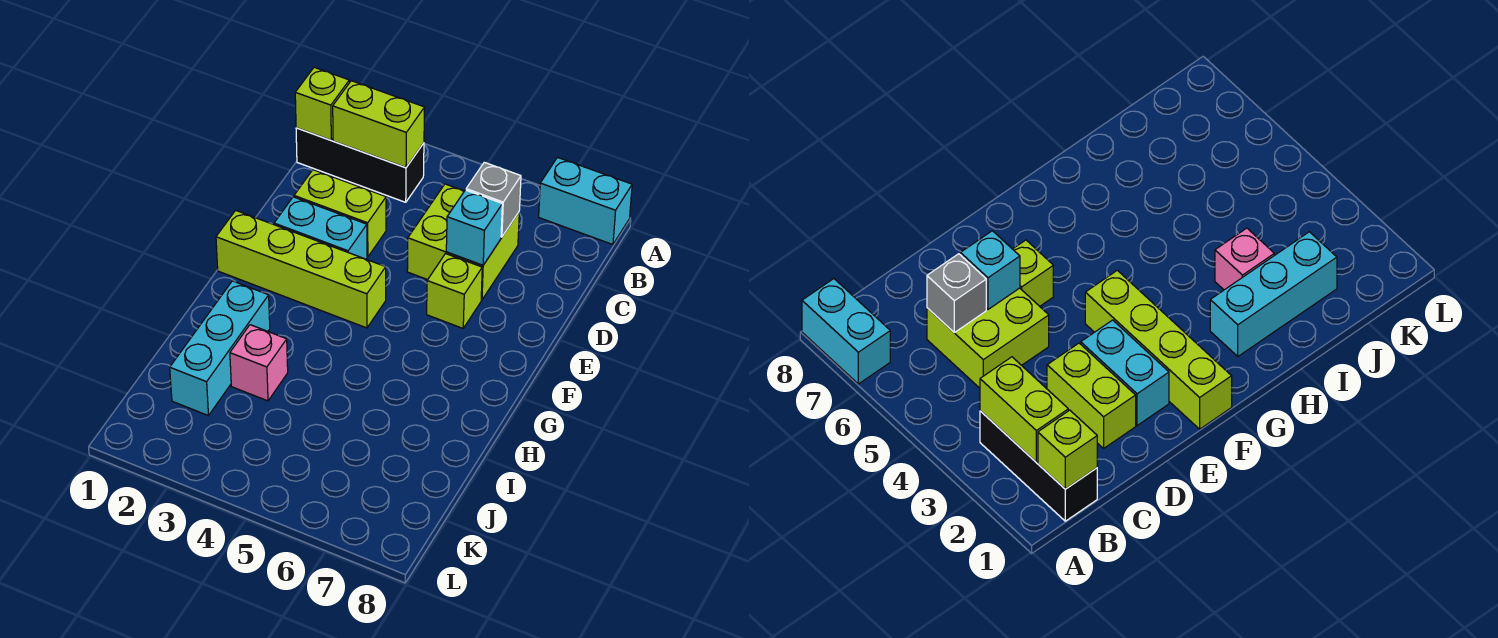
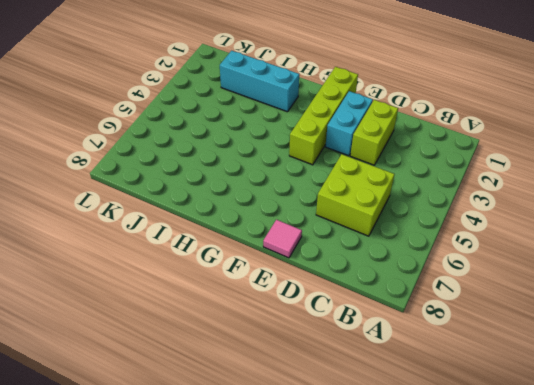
pink tile E8 level 1 -> none
none -> cyan brick A7:A8 level 1
none -> black brick B1:B3 level 1
none -> lime brick E6 level 1

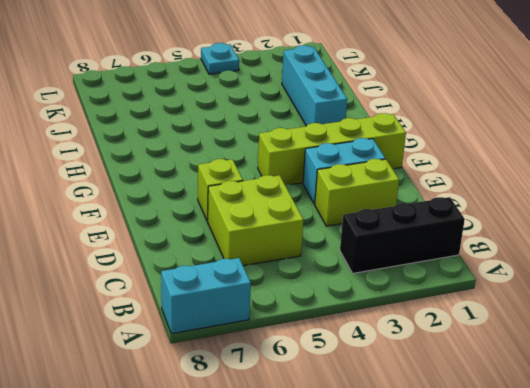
cyan plate L4 level 1 -> none
none -> pink brick I3 level 1
none -> lime brick B1 level 2
none -> lime brick B2:B3 level 2

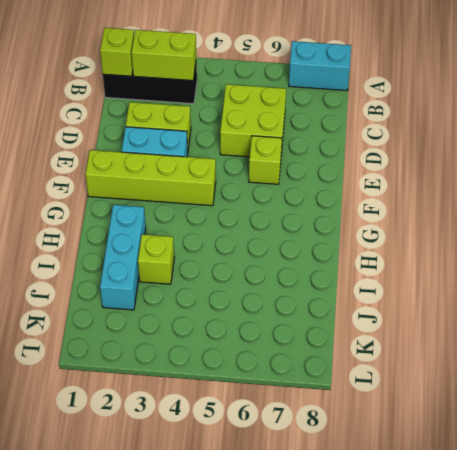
lime brick I3 level 1 -> pink brick I3 level 1
none -> grey brick C6 level 2
none -> cyan brick D6 level 2

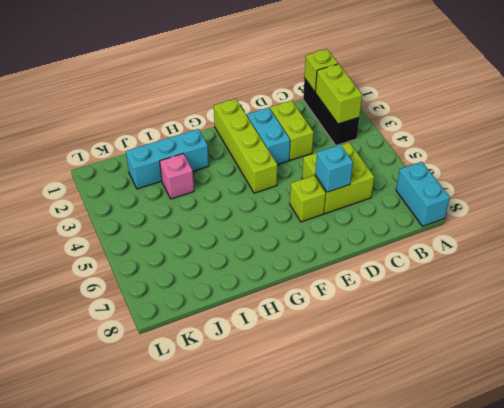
none -> grey brick C6 level 2

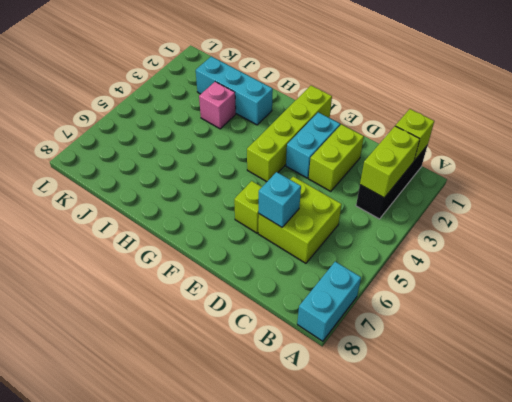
none -> grey brick C6 level 2

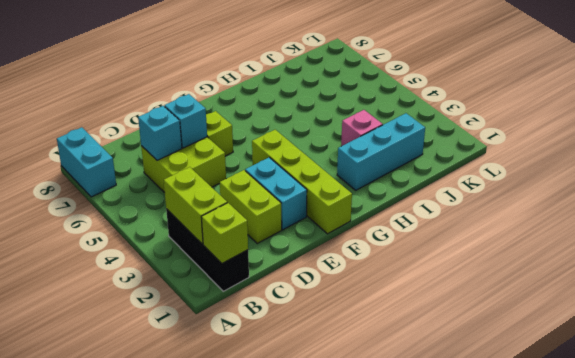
cyan brick C6 level 2 -> grey brick C6 level 2

